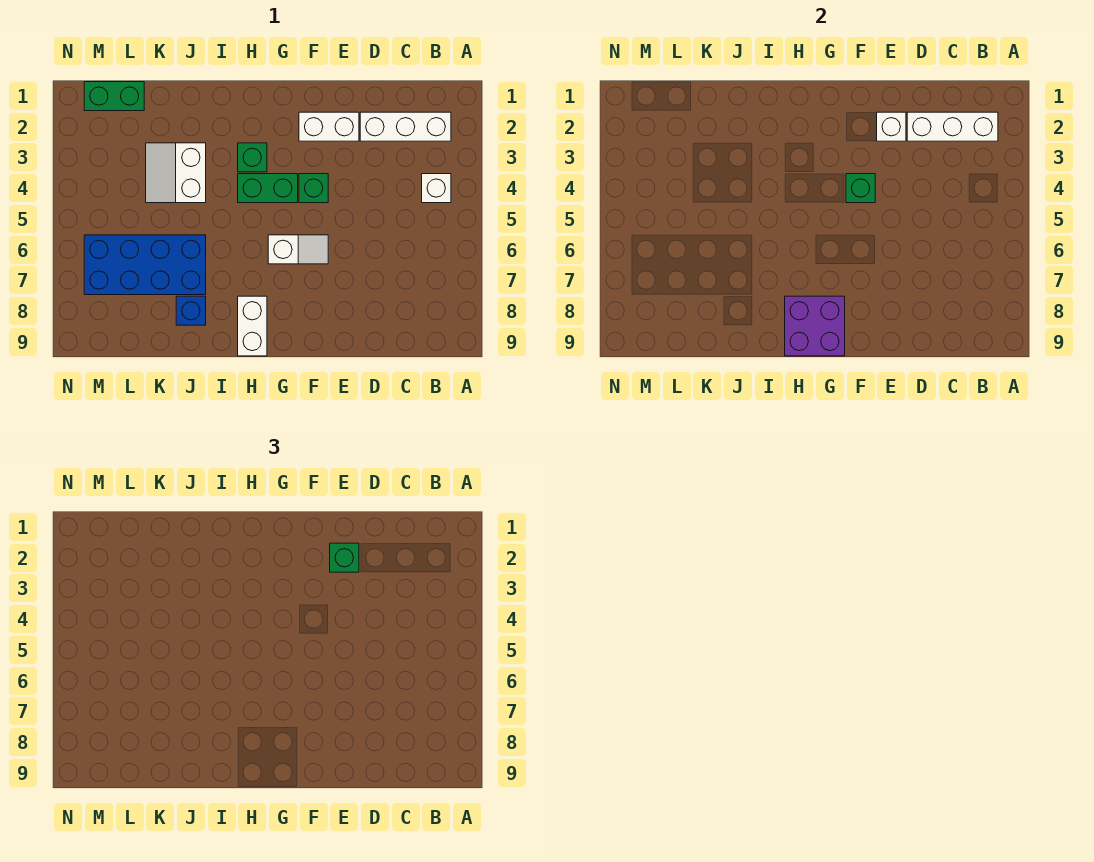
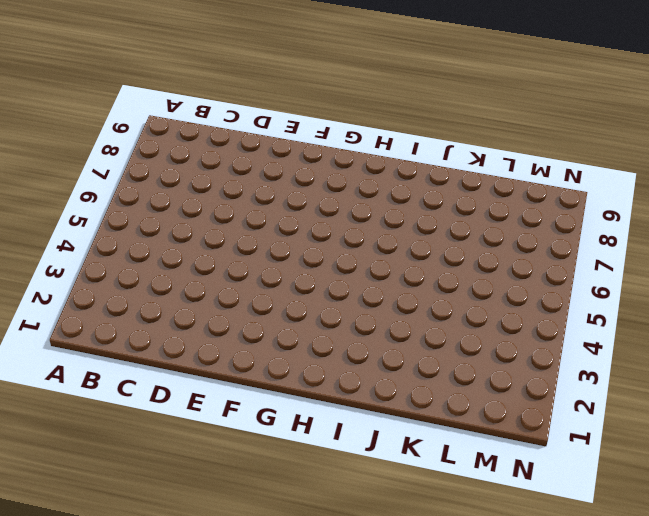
none -> white brick B2:D2 level 1
none -> white brick B4 level 1
none -> white brick E2:F2 level 1

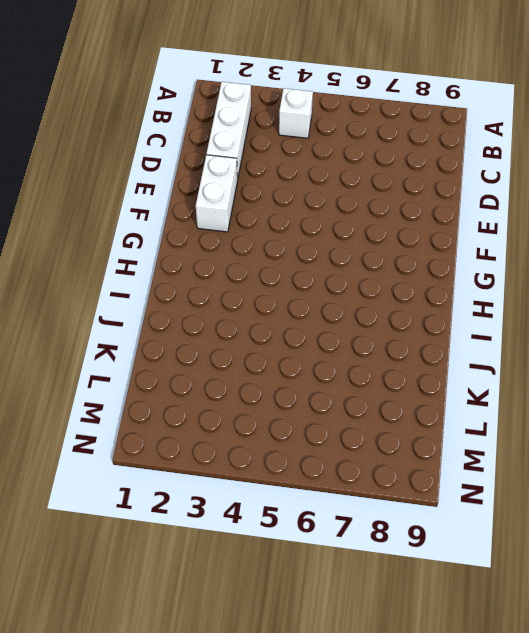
none -> green brick F4 level 1
none -> white slope F6:G6 level 1 top G
none -> green brick G4:H4 level 1

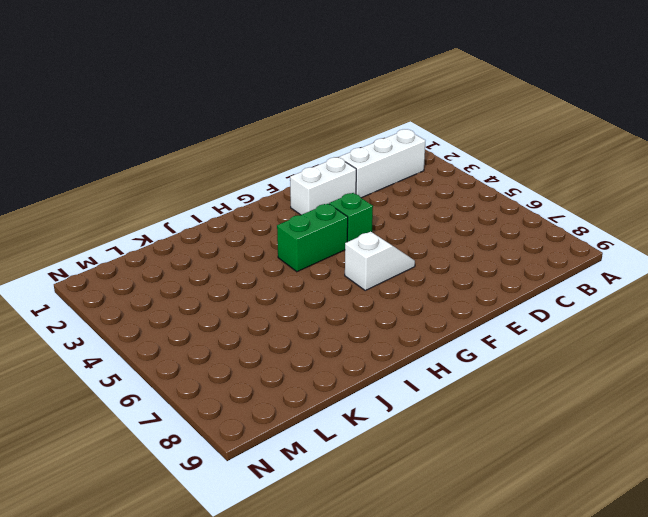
none -> white brick B4 level 1
none -> green brick H3 level 1
none -> white brick H8:H9 level 1

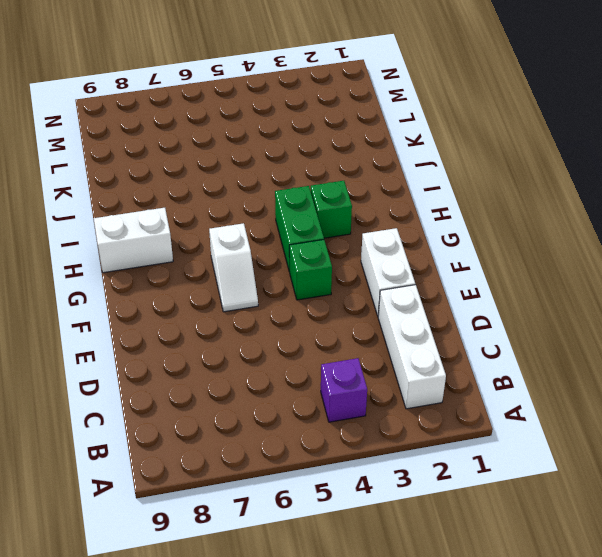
purple brick B4 level 1 -> white brick B4 level 1
none -> white slope J3:K4 level 1 top J
none -> blue brick J6:M7 level 1
none -> blue brick J8 level 1

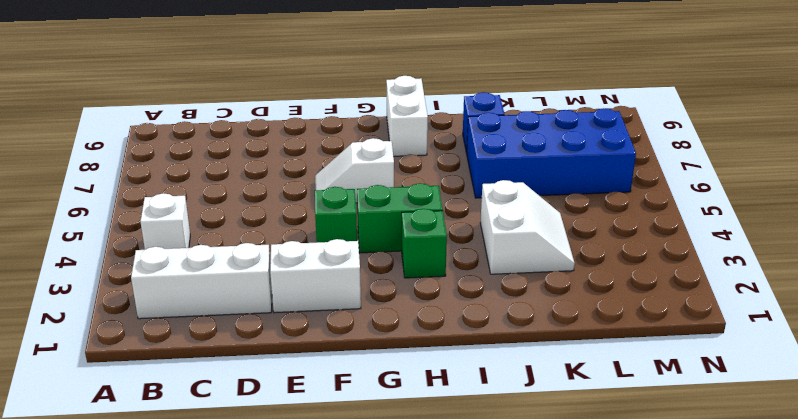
none -> green brick L1:M1 level 1
none -> white brick B2:D2 level 2
none -> white brick E2 level 2

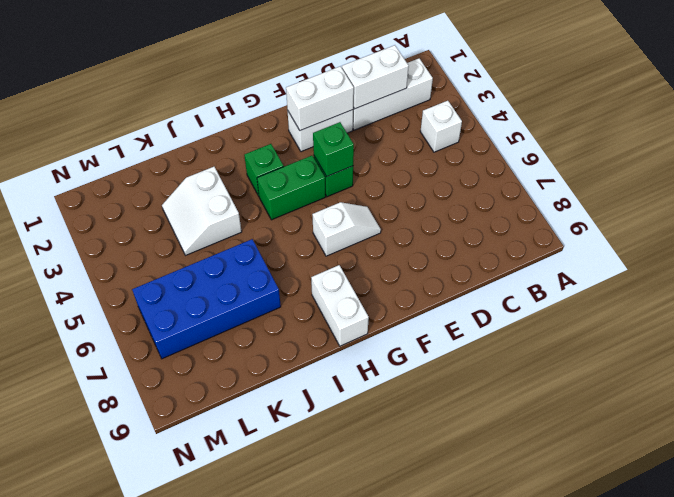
white brick C2:D2 level 2 -> white brick B2:D2 level 2
white brick E2:F2 level 2 -> white brick E2 level 2
none -> blue brick J8 level 1
none -> green brick L1:M1 level 1
none -> purple brick G8:H9 level 2

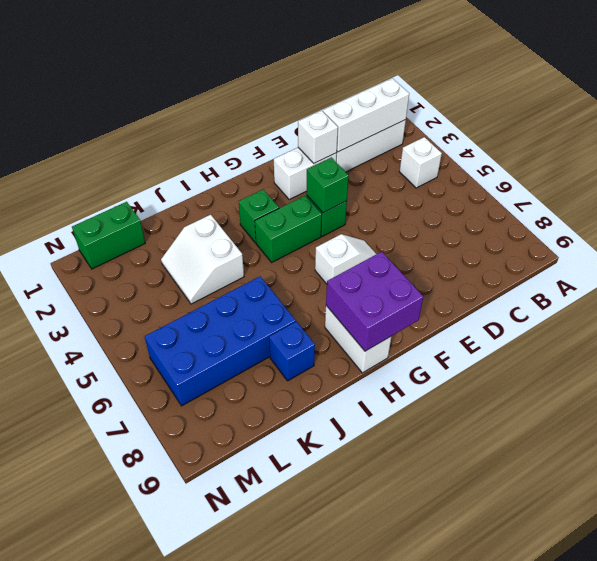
none -> green brick E2 level 3

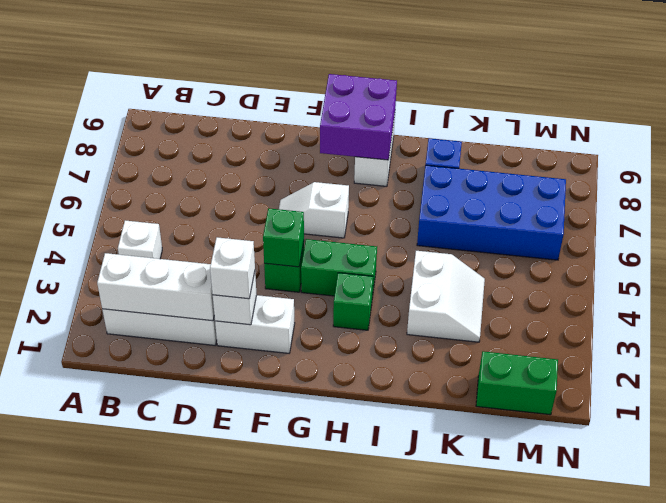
white brick E2 level 3 -> green brick E2 level 3

